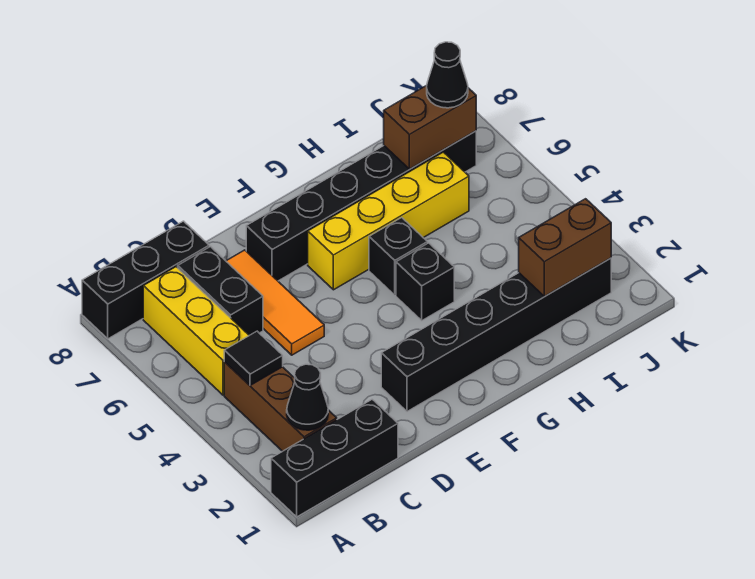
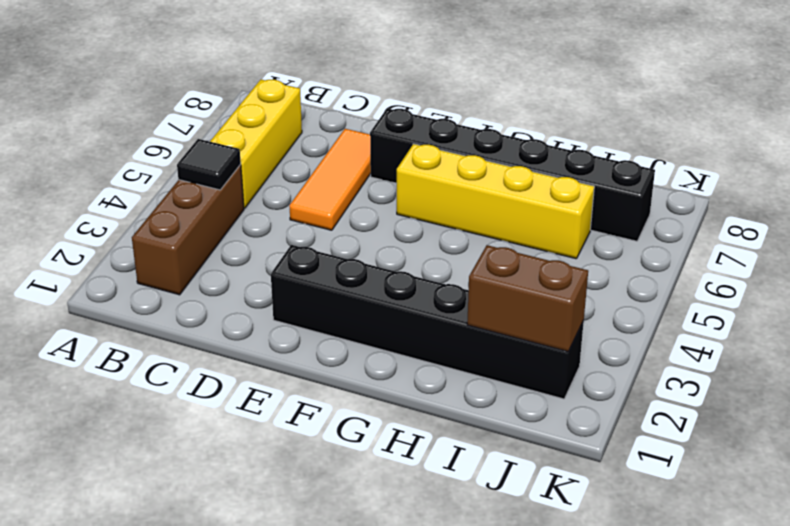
none -> black brick A1:C1 level 1
none -> black brick A8:C8 level 1
none -> black brick C6:C7 level 1

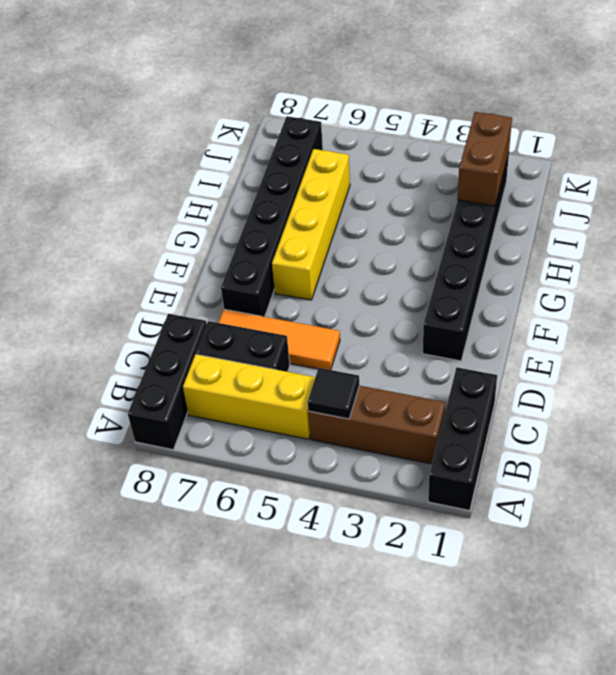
none -> black brick G4 level 1
none -> black brick G5 level 1
none -> black cone B2 level 2

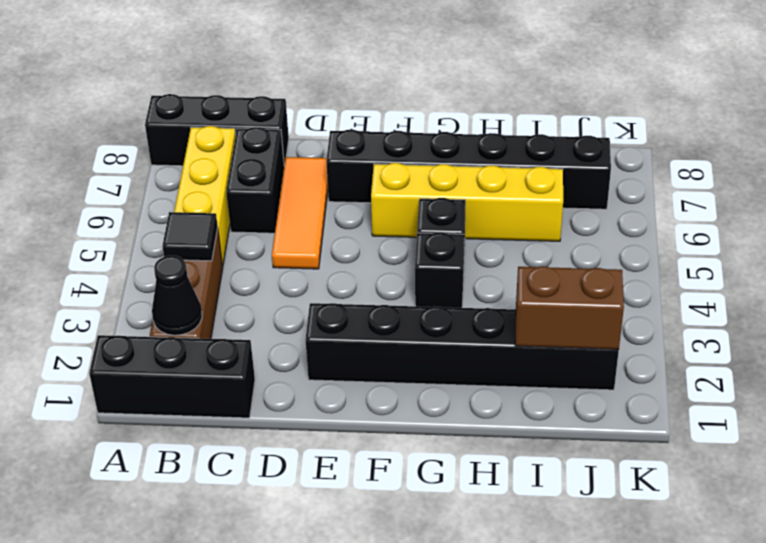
none -> brown brick I7:J7 level 2
none -> black cone J7 level 3

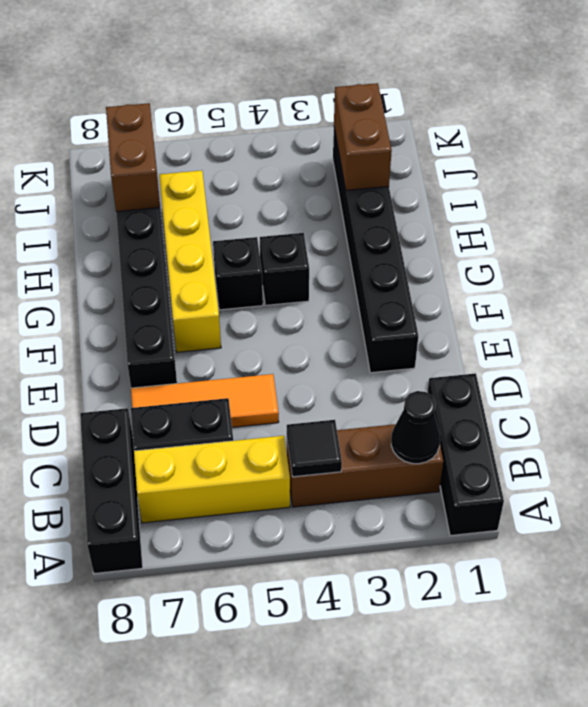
none -> black cone J7 level 3

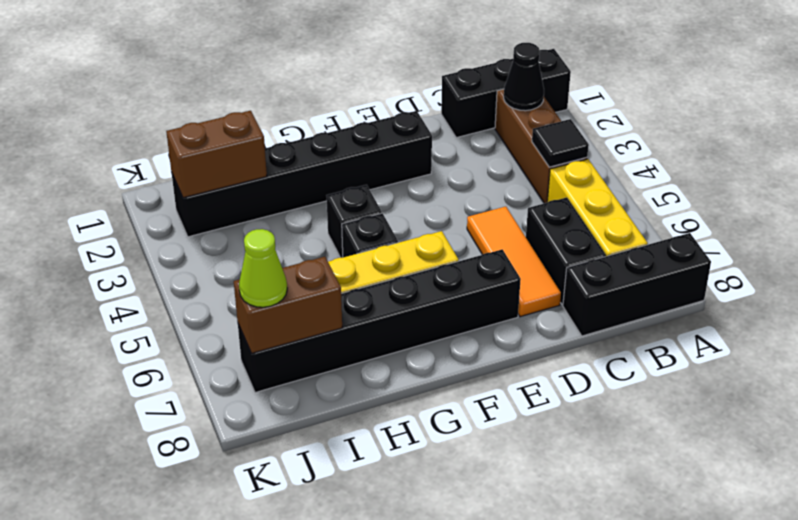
lime cone J7 level 3 -> black cone J7 level 3

